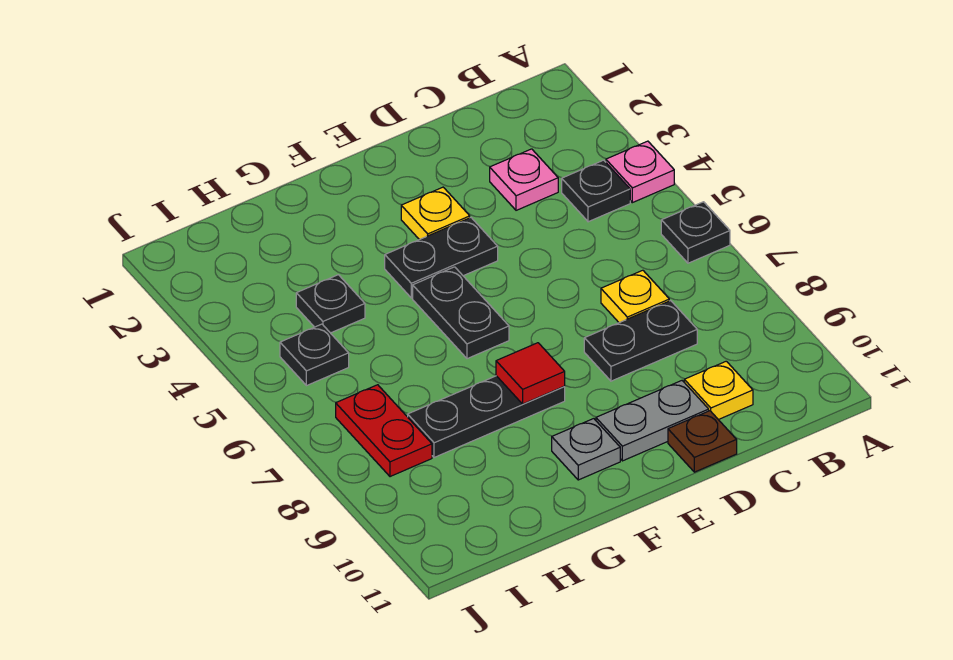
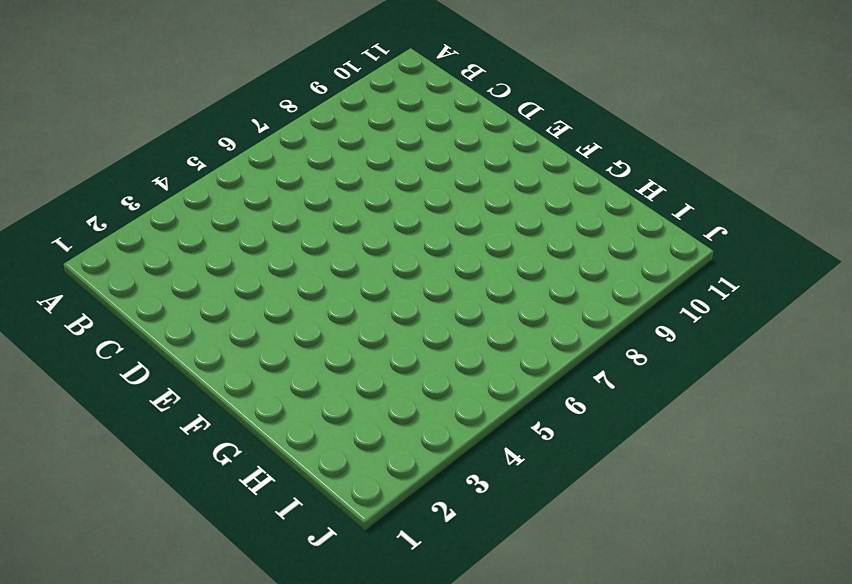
none -> pink plate A4 level 1
none -> black plate A6 level 1
none -> black plate B4 level 1

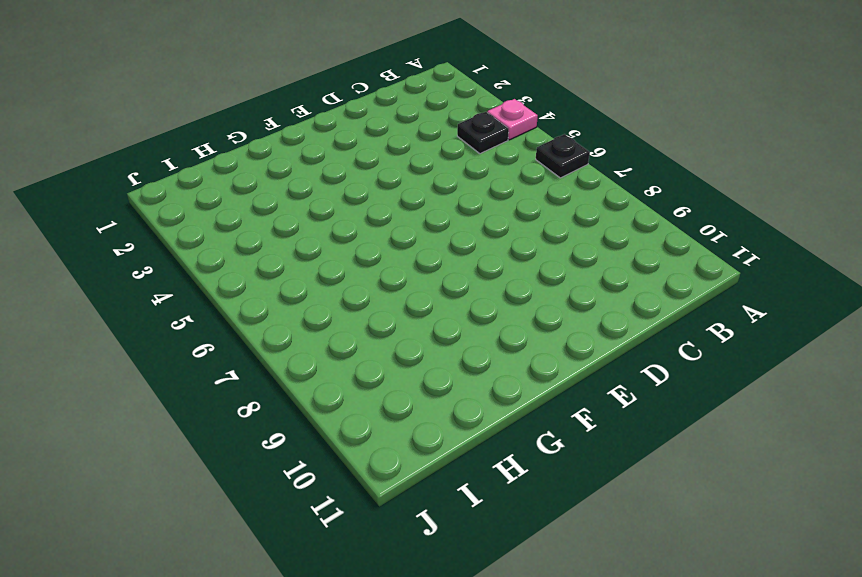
none -> pink plate C3 level 1
none -> yellow plate C7 level 1
none -> black plate C8:D8 level 1

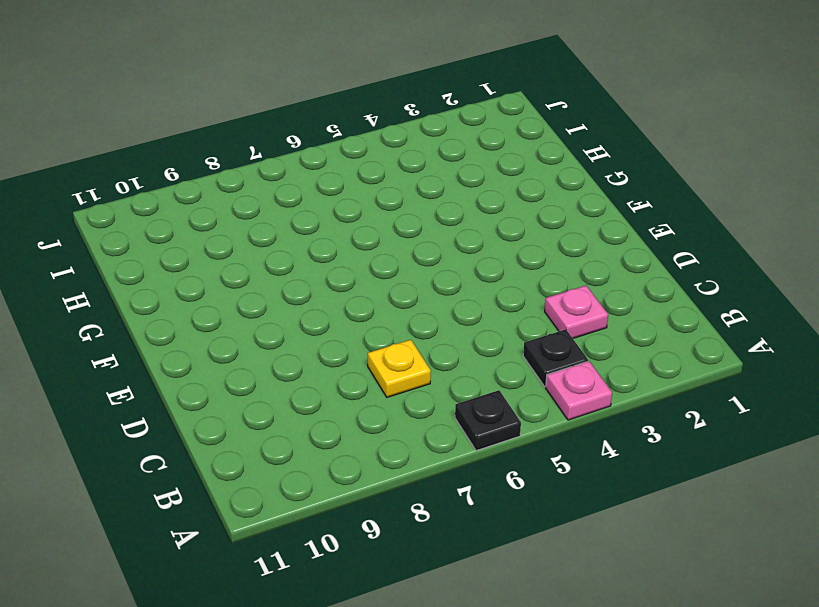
none -> black plate C8:D8 level 1
none -> yellow plate C10 level 1
none -> grey plate D10:E10 level 1

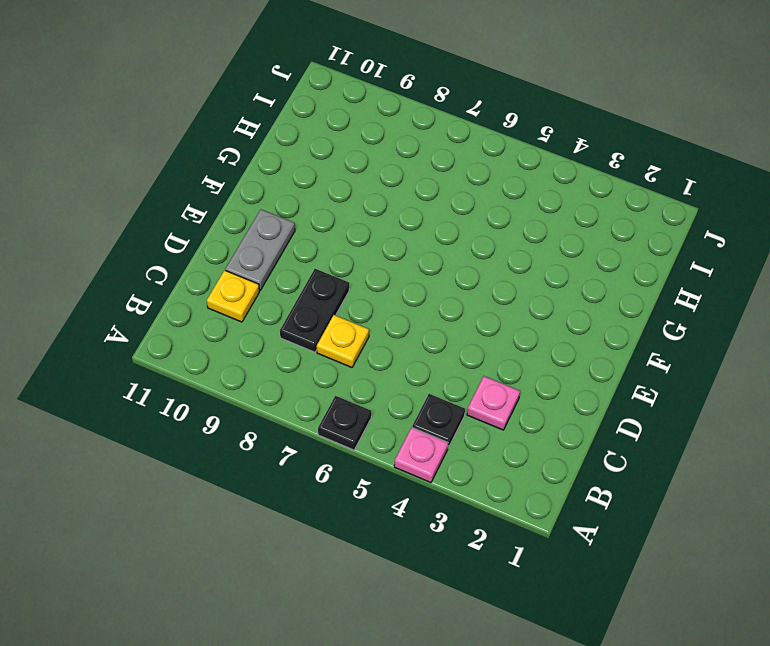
none -> brown plate D11 level 1
none -> yellow plate E3 level 1
none -> black plate E4:F4 level 1

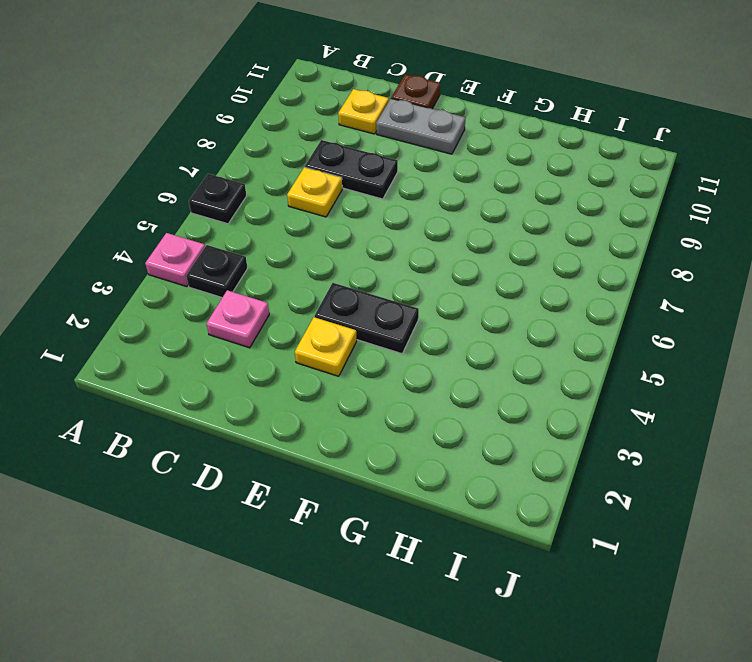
none -> black plate F5:F6 level 1
none -> black plate F8:H8 level 1
none -> grey plate F10 level 1

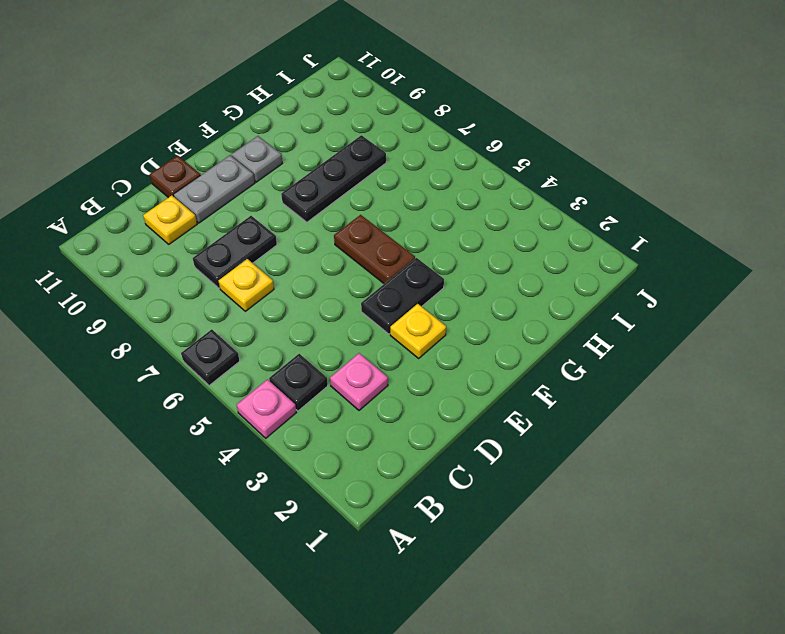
brown plate F5:F6 level 1 -> black plate F5:F6 level 1
none -> black plate H4 level 1
none -> black plate I5 level 1
none -> red plate I7:I8 level 1

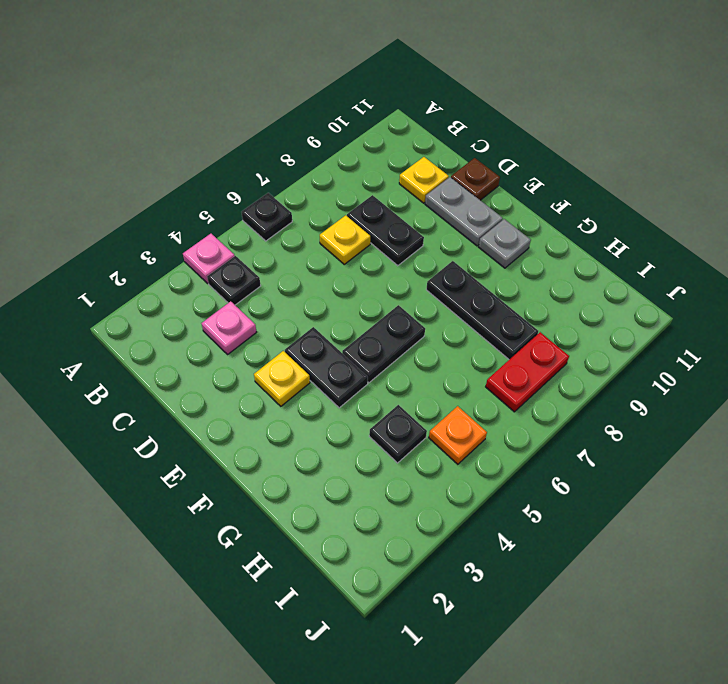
orange plate I5 level 1 -> black plate I5 level 1
none -> red tile F8 level 2

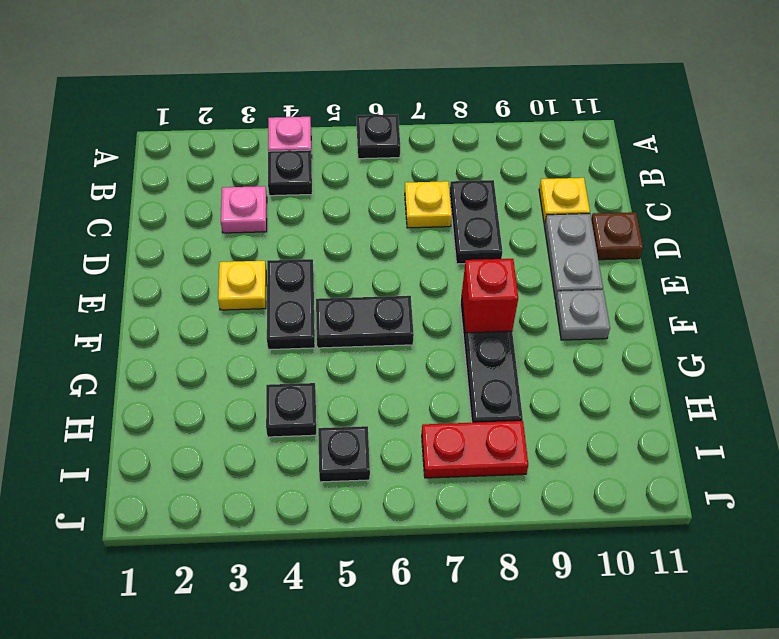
red brick F8 level 2 -> red tile F8 level 2

